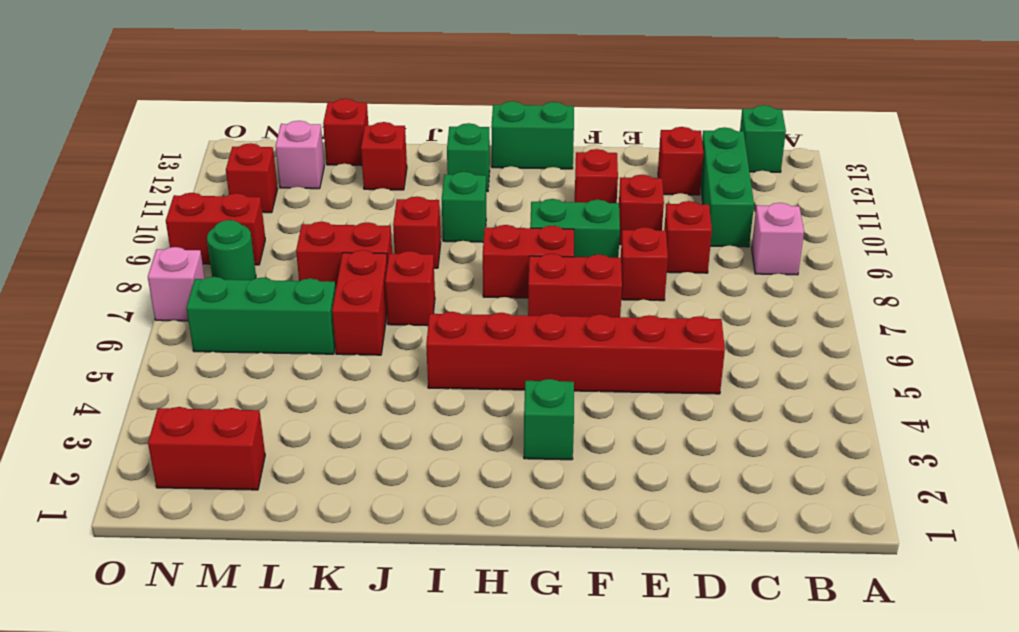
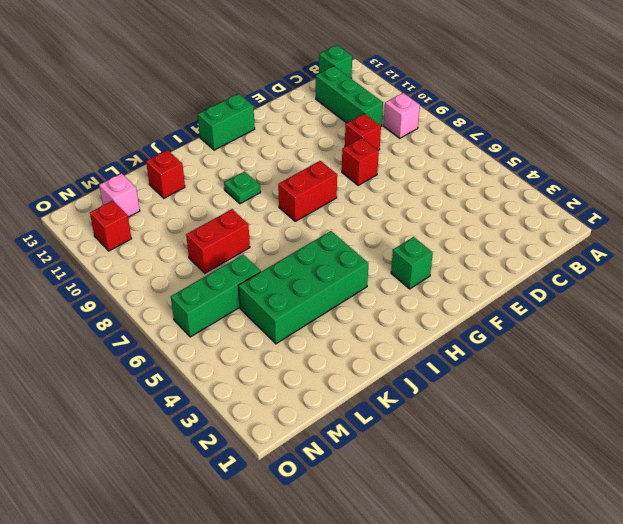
green brick I4:L5 level 1 -> red brick D5:I5 level 1
green plate I10 level 1 -> green brick I10 level 1
none -> red brick D12 level 1
none -> red brick E10 level 1
none -> red brick F7:G7 level 1

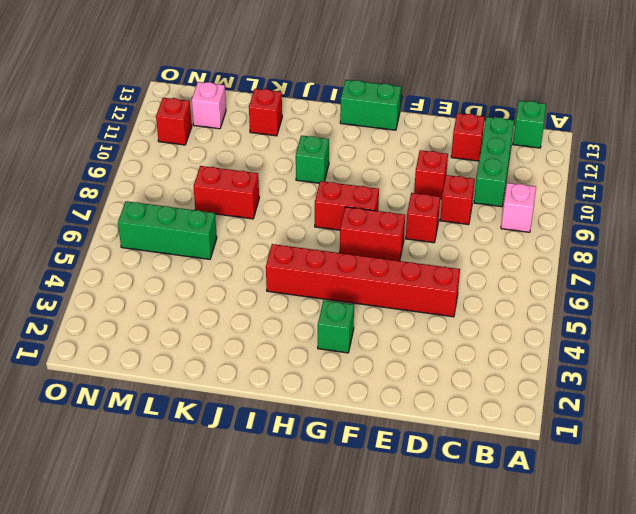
none -> green brick F9:G9 level 1
none -> red brick F11 level 1
none -> green brick I12 level 1

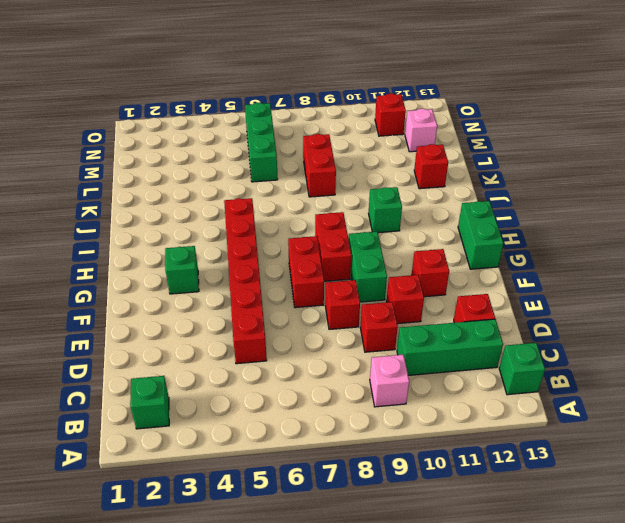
green brick B2 level 1 -> green brick I12 level 1
none -> red brick J7 level 1
none -> red brick J9 level 1
none -> red brick K6:K7 level 1

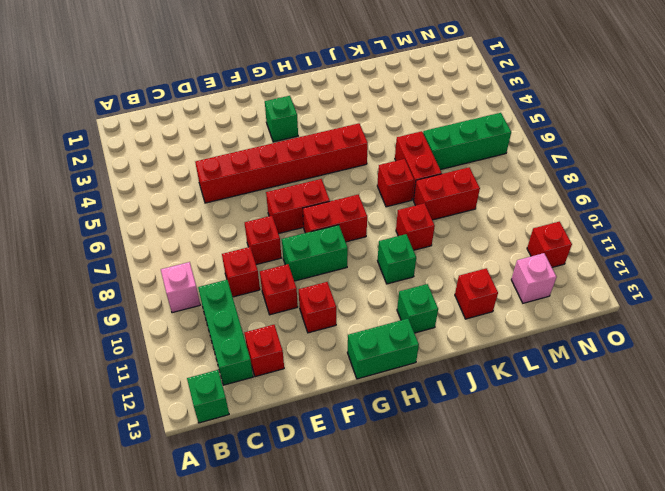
none -> red brick L13 level 1
none -> red brick M2:N2 level 1
none -> green round brick N8 level 1

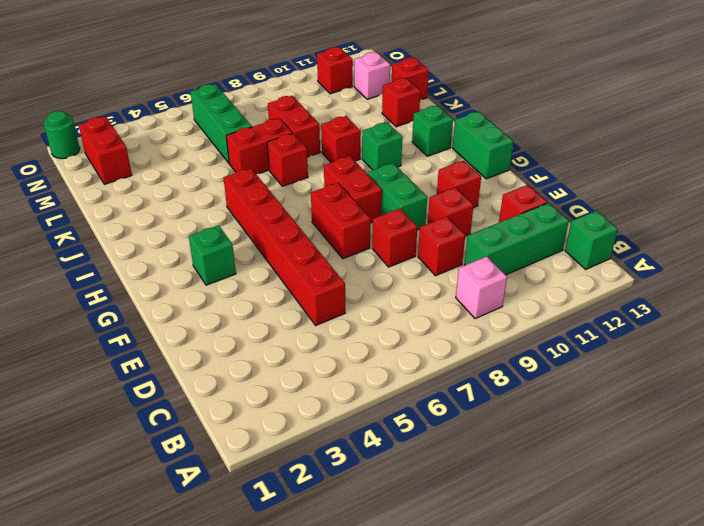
green round brick O1 level 1 -> green round brick N8 level 1
none -> red brick N9:O9 level 1
none -> pink brick O7 level 1

